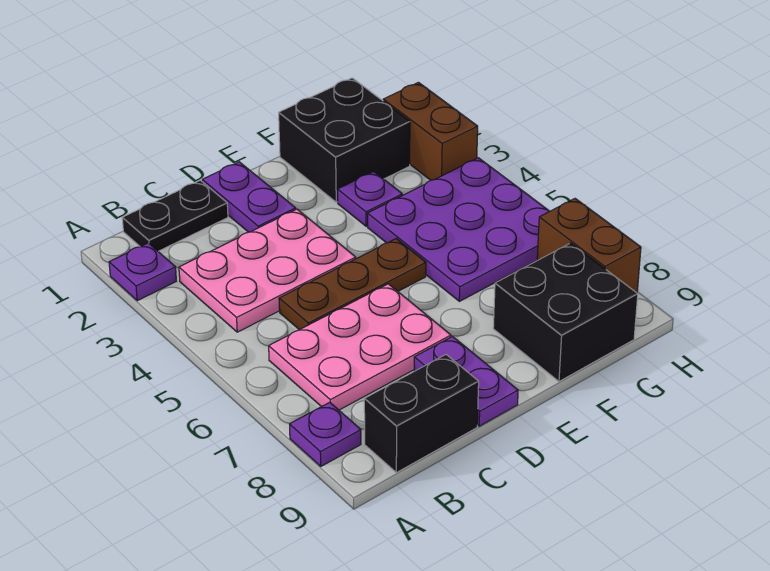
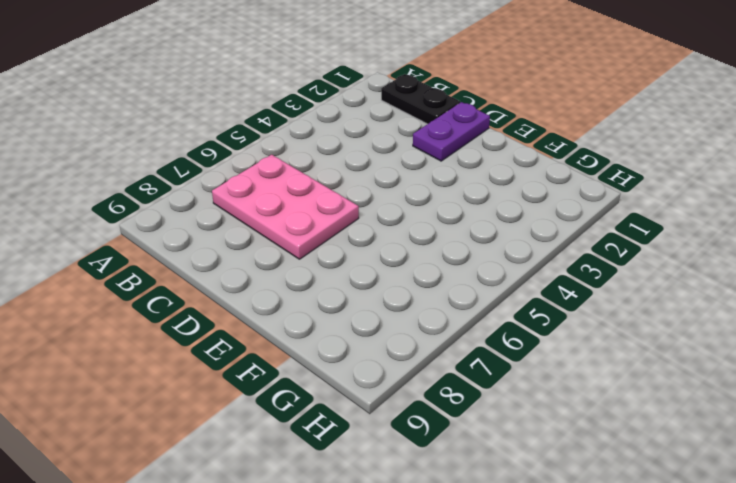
none -> purple plate A2 level 1
none -> purple plate A8 level 1
none -> pink plate B3:D4 level 1

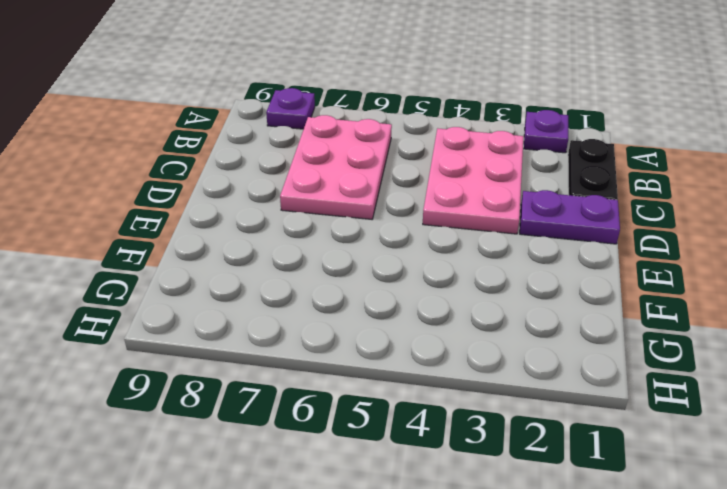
none -> black brick B9:C9 level 1
none -> brown plate C5:E5 level 1
none -> purple plate D8:D9 level 1

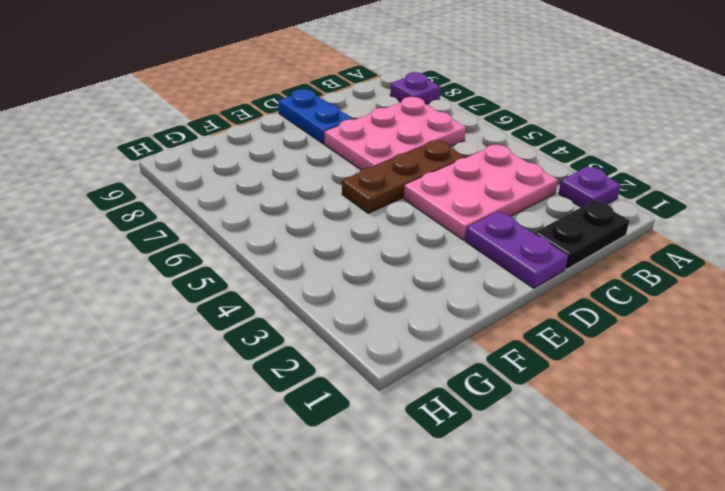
blue plate D8:D9 level 1 -> purple plate D8:D9 level 1
none -> black brick B9:C9 level 1
none -> black brick F1:G2 level 1
none -> purple plate F3 level 1

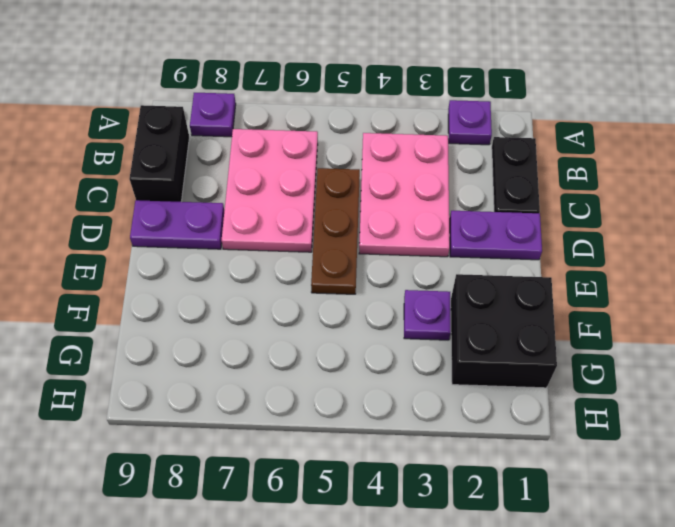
none -> purple plate F4:H6 level 1
none -> black brick F8:G9 level 1
none -> brown brick H2:H3 level 1

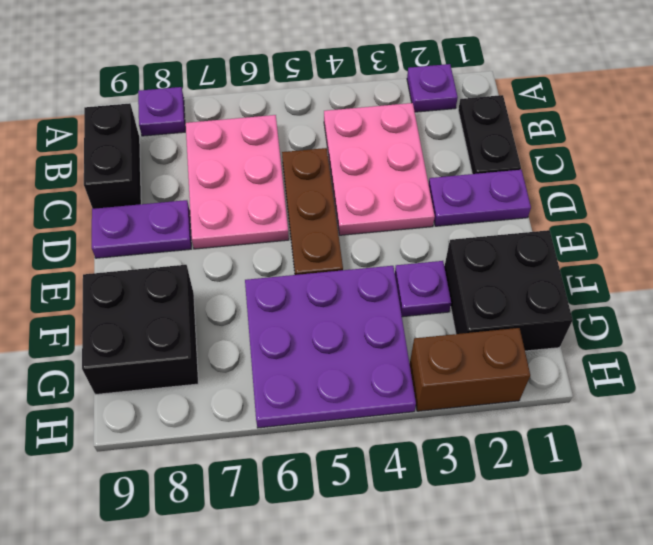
none -> brown brick H7:H8 level 1

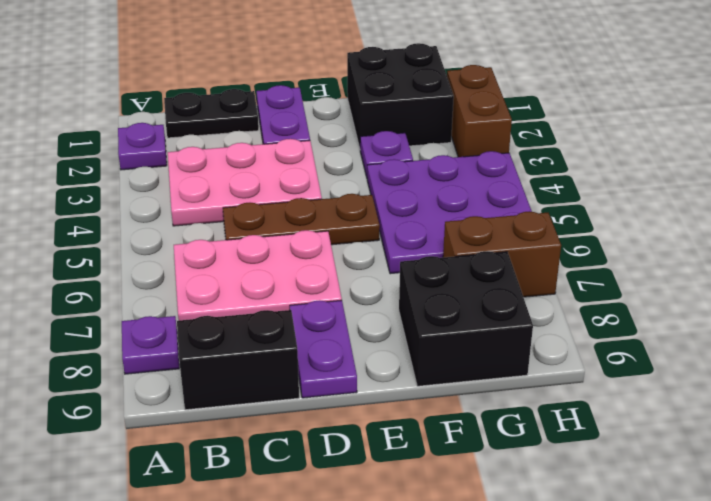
brown brick G7:H7 level 1 -> brown brick H7:H8 level 1

